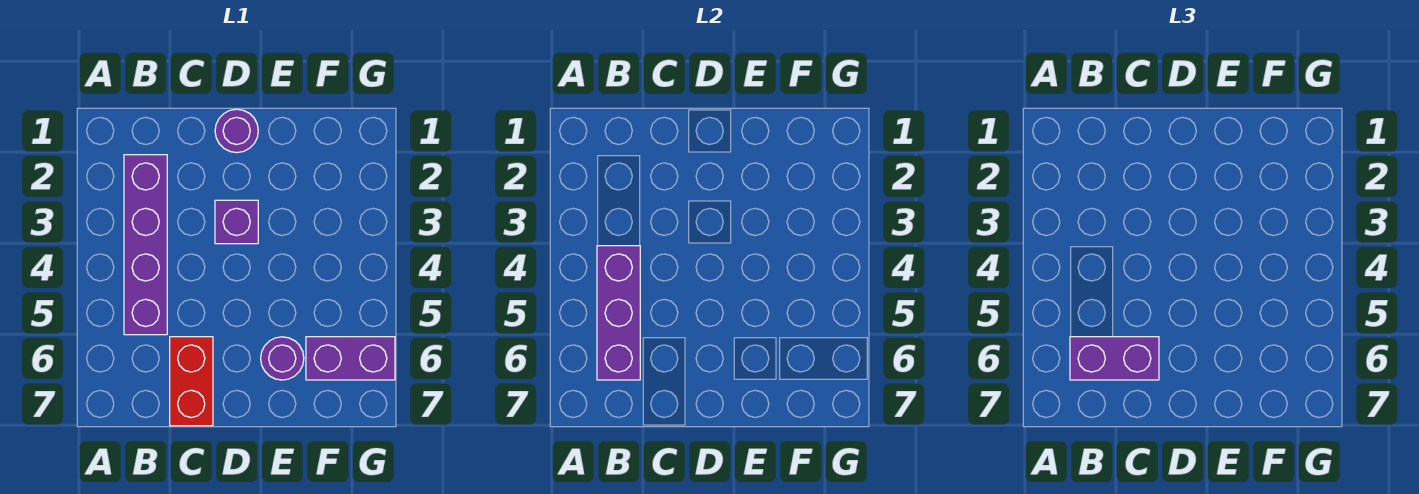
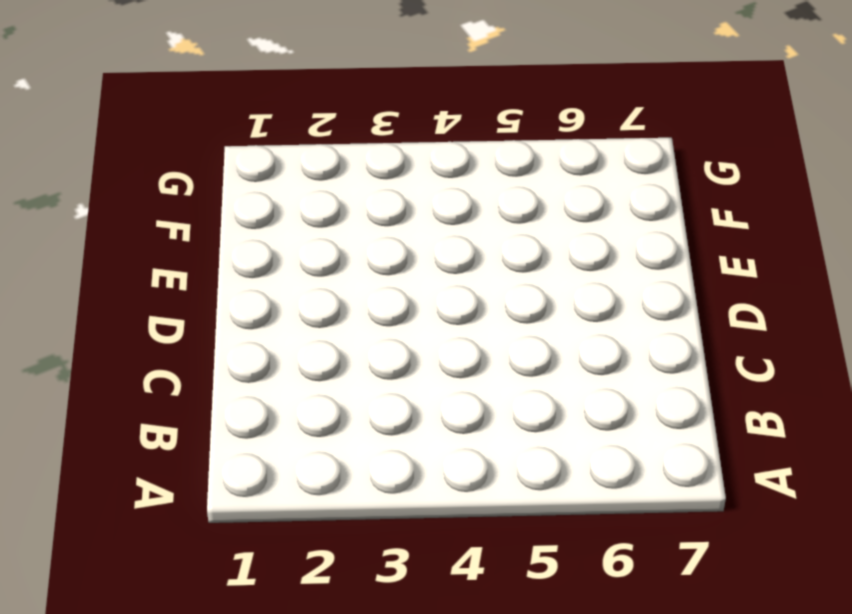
none -> purple brick B2:B5 level 1
none -> red brick C6:C7 level 1

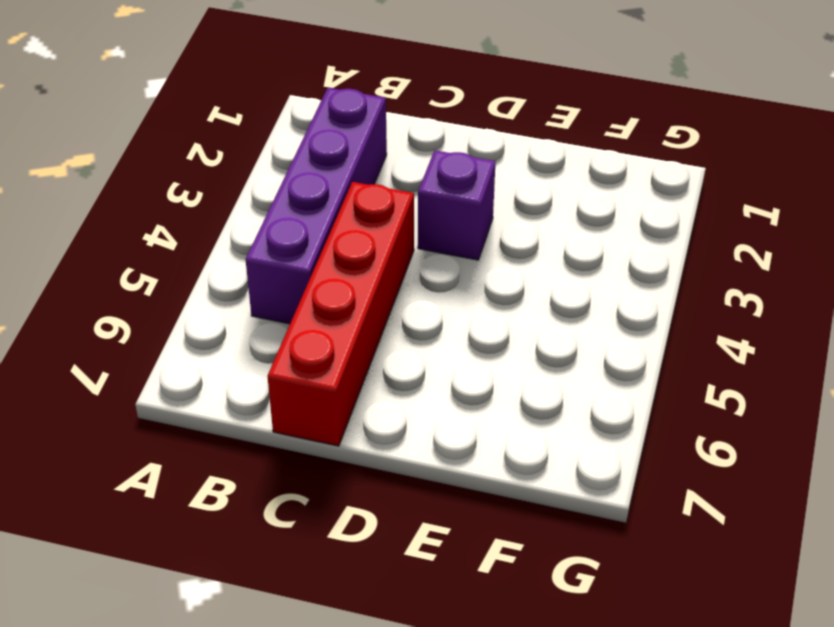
red brick C4:C7 level 1 -> red brick C6:C7 level 1
none -> purple round brick D1 level 1
none -> purple round brick E6 level 1

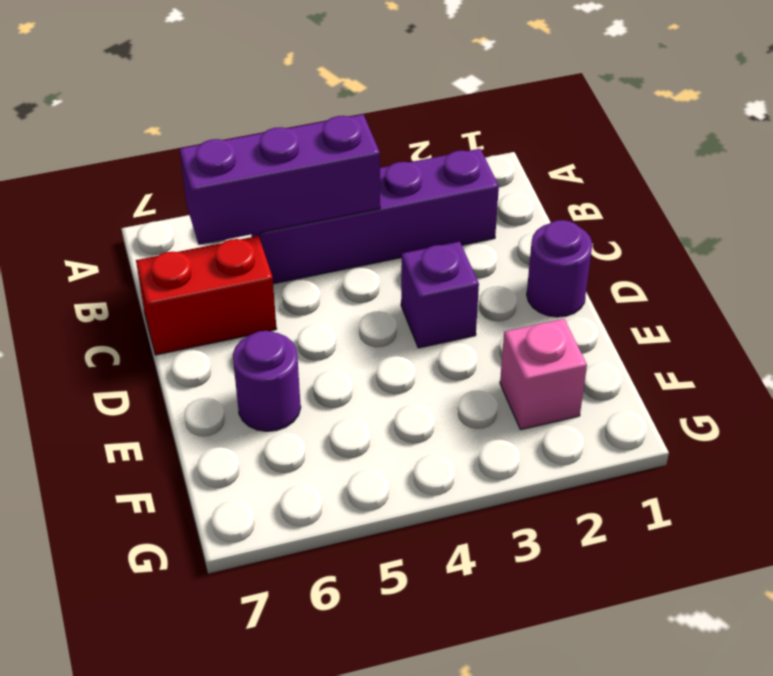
pink brick F2 level 1 -> none
none -> purple brick F6:G6 level 1
none -> purple brick B6:C6 level 3

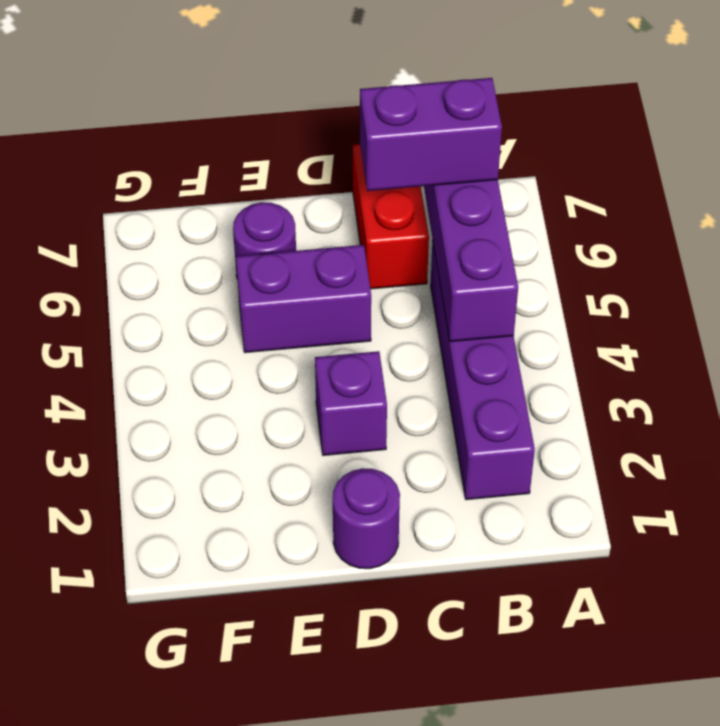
purple brick D5:E5 level 1 -> purple brick F6:G6 level 1

